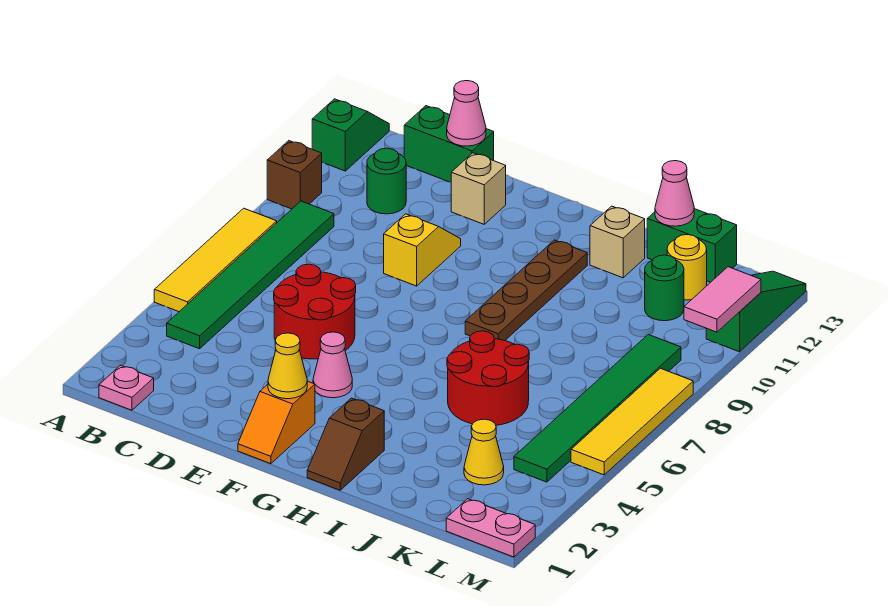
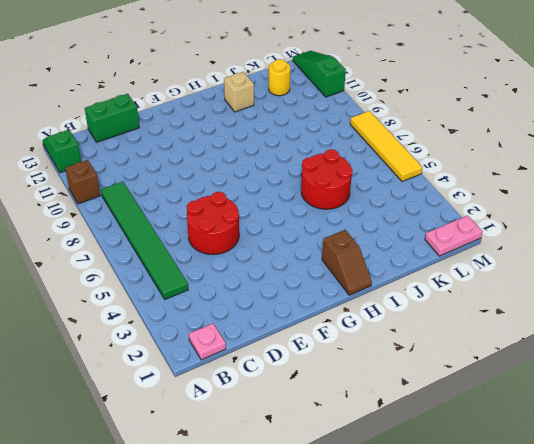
none -> yellow tile A5:A8 level 1
none -> green round brick C11 level 1
none -> yellow slope E9:E10 level 1 top 9

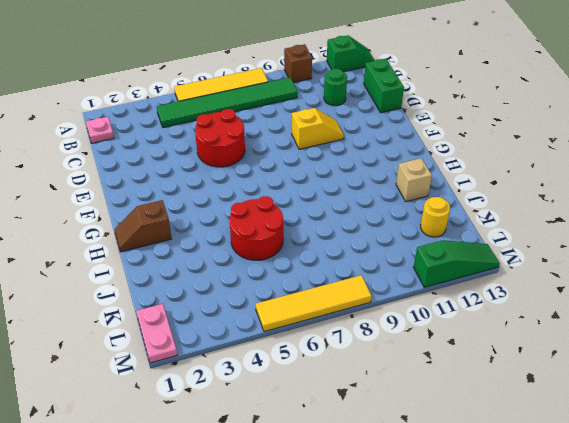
none -> tan brick E12 level 1
none -> orange slope F1:F2 level 1 top 2
none -> pink cone F4 level 1

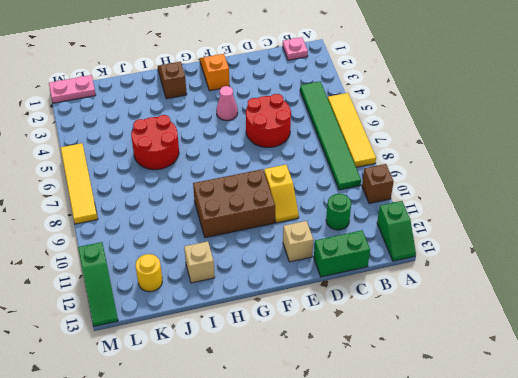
brown brick F9:H10 level 1 -> brown plate H8:H11 level 1
none -> green brick J13:K13 level 1
none -> yellow cone K3 level 1
none -> green round brick K11 level 1

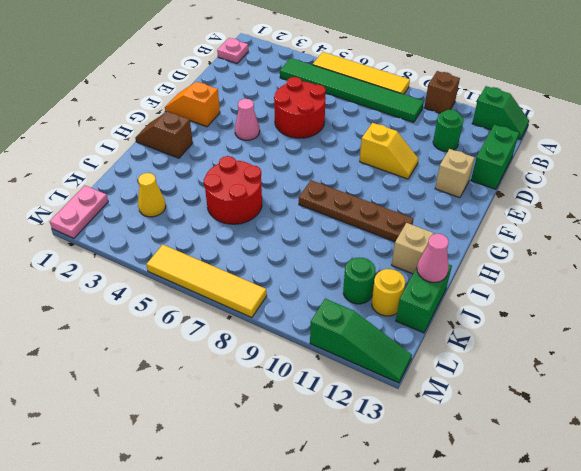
none -> green tile L4:L9 level 1
none -> pink cone D13 level 2
none -> yellow cone F2 level 2

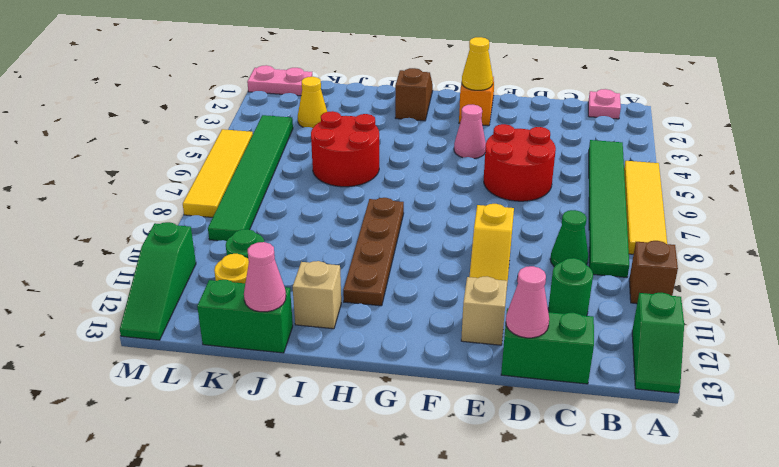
green cone C9 level 1 -> none
none -> pink tile M10:M11 level 2

